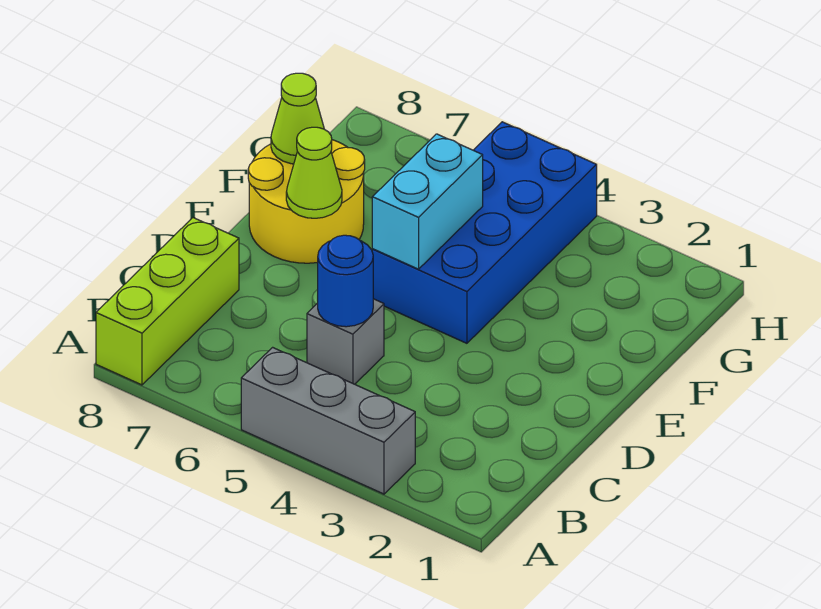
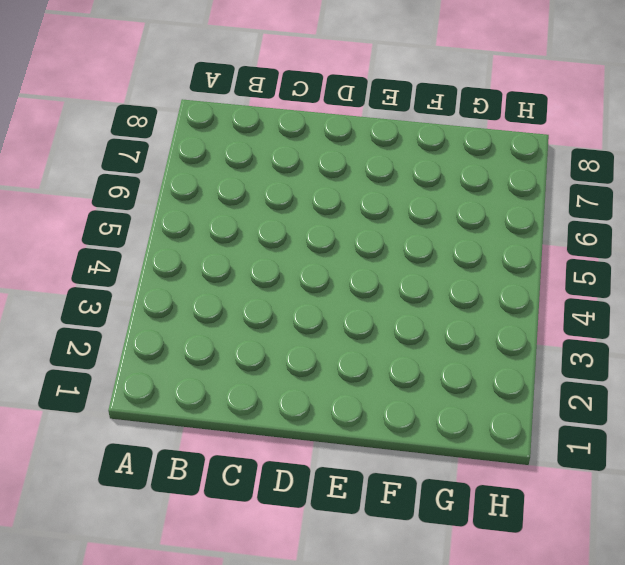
none -> grey brick A3:A5 level 1
none -> lime brick A8:C8 level 1

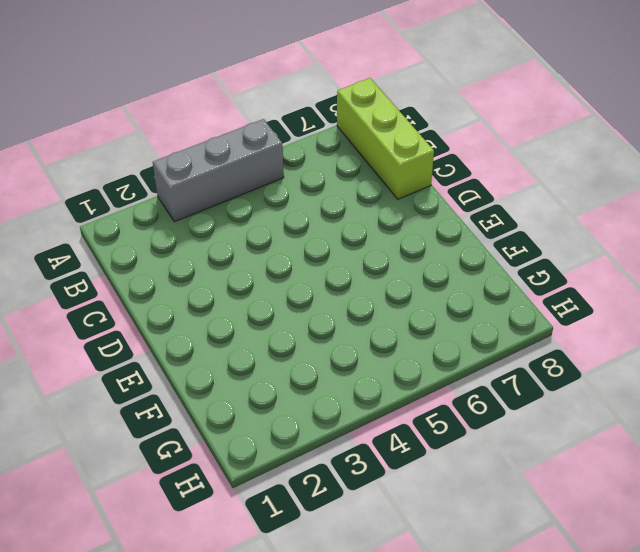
none -> grey brick C5 level 1
none -> blue brick E4:H5 level 1

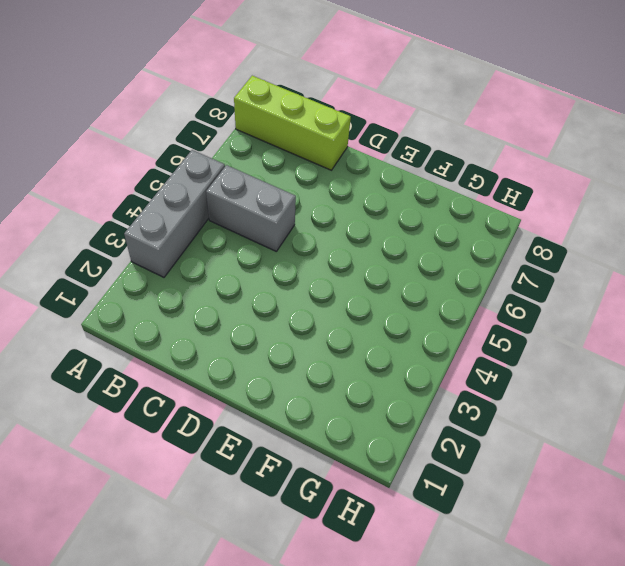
grey brick B5:C5 level 1 -> grey brick C5 level 1
none -> blue brick E4:H5 level 1
none -> yellow round brick E7:F8 level 1

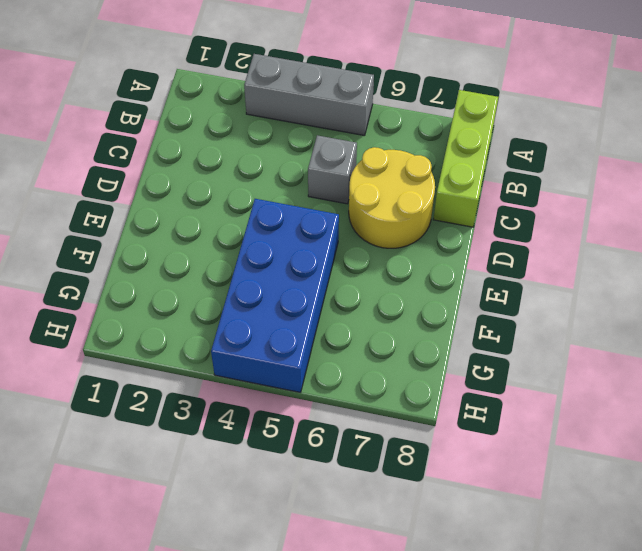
yellow round brick C6:D7 level 1 -> yellow round brick E7:F8 level 1
none -> blue round brick C5 level 2
none -> cyan brick E5:F5 level 2

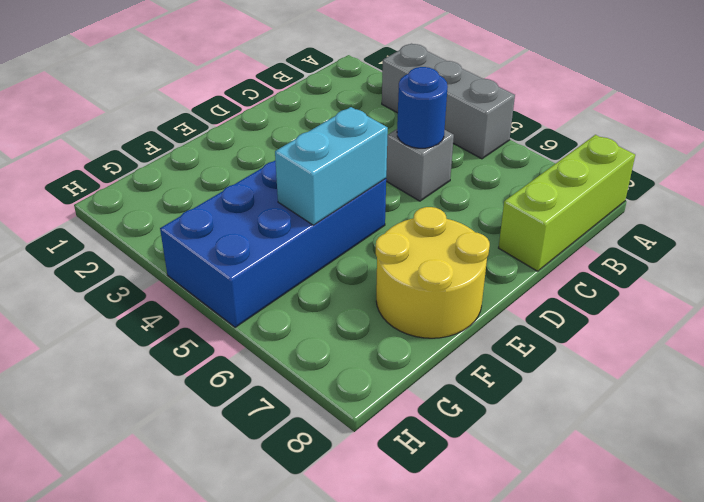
none -> lime cone E7 level 2
none -> lime cone F8 level 2

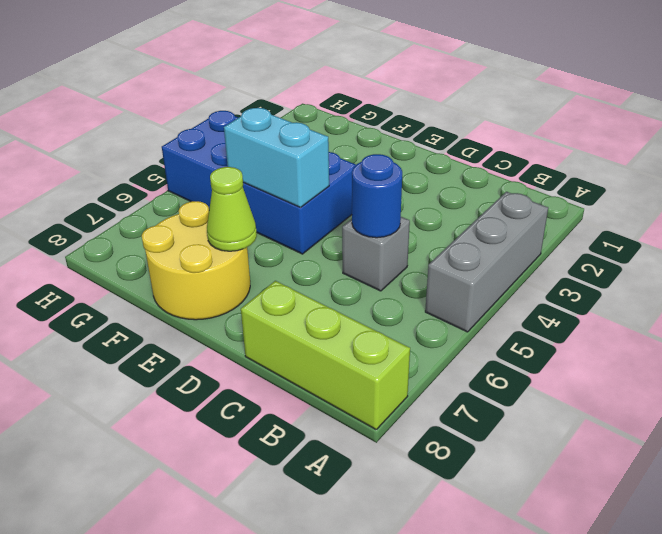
none -> lime cone F8 level 2

